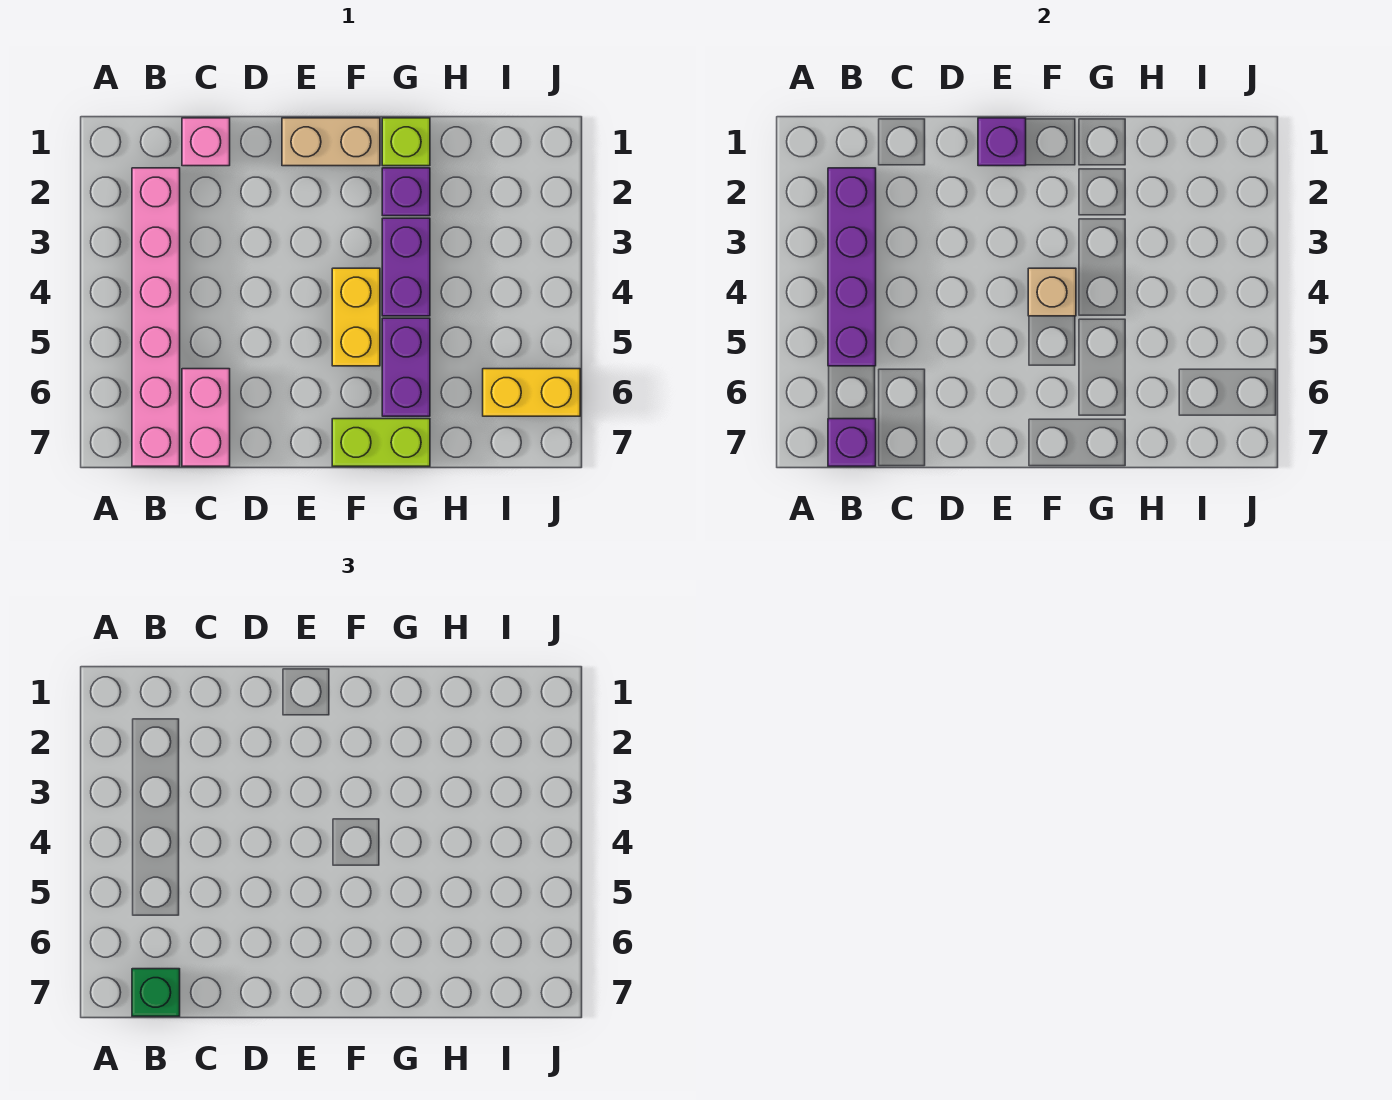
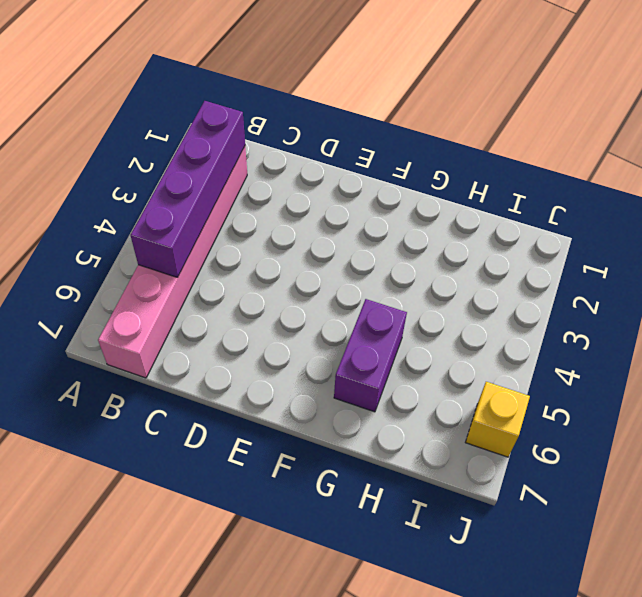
yellow brick J6 level 1 -> yellow brick I6:J6 level 1
none -> pink brick C1 level 1
none -> pink brick C6:C7 level 1
none -> tan brick E1:F1 level 1

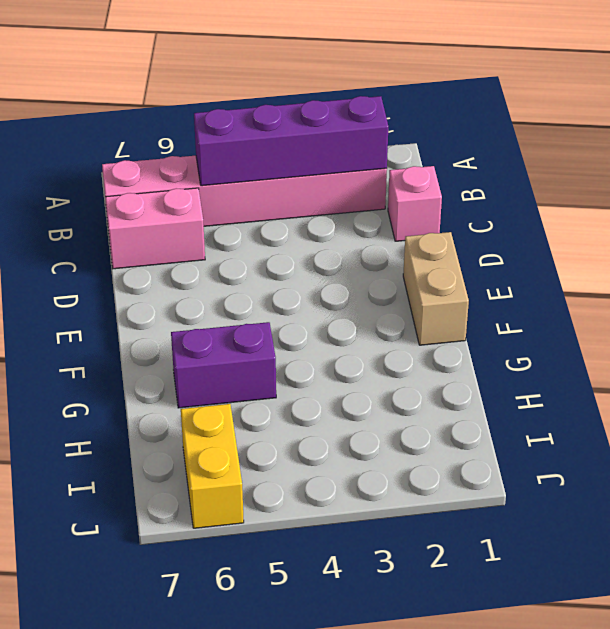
none -> yellow brick F4:F5 level 1
none -> lime brick F7:G7 level 1
none -> lime brick G1 level 1

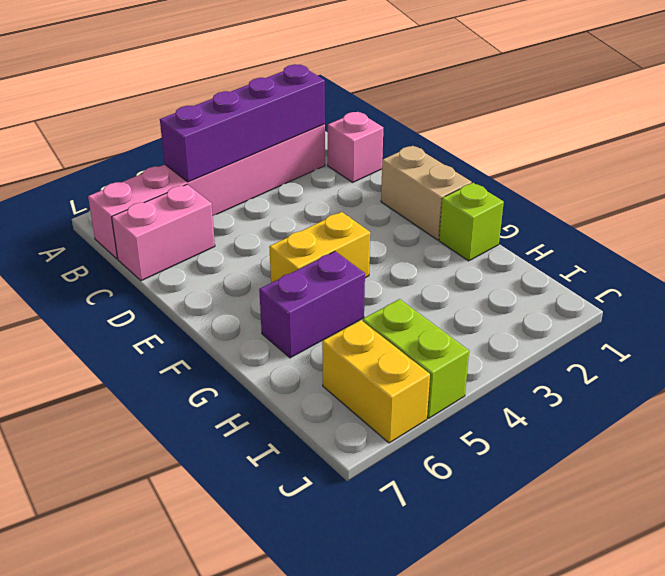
lime brick I5:J5 level 1 -> lime brick F7:G7 level 1
none -> purple brick G2 level 1
none -> purple brick G3:G4 level 1
none -> purple brick B7 level 2

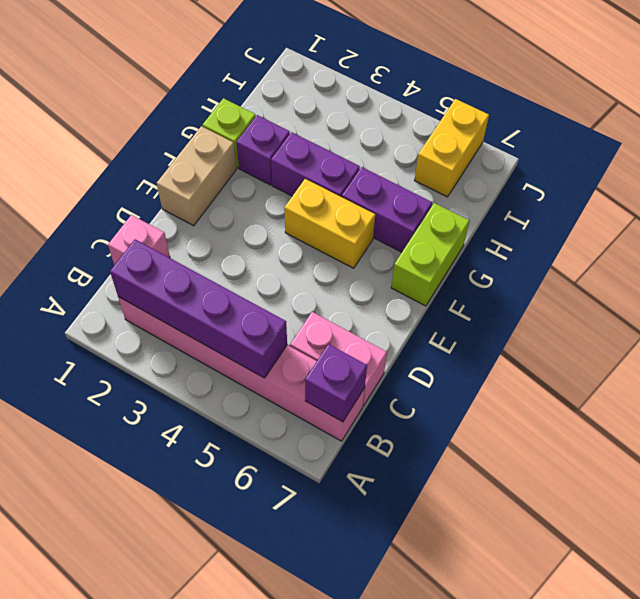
none -> purple brick E1 level 2
none -> tan brick F4 level 2
none -> green brick B7 level 3

